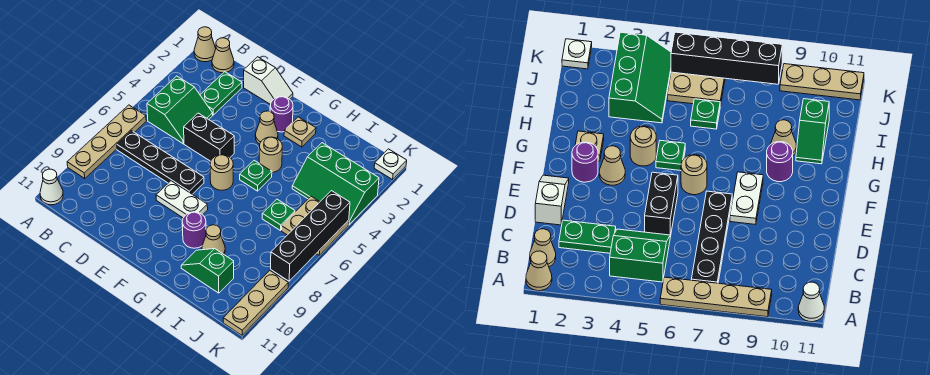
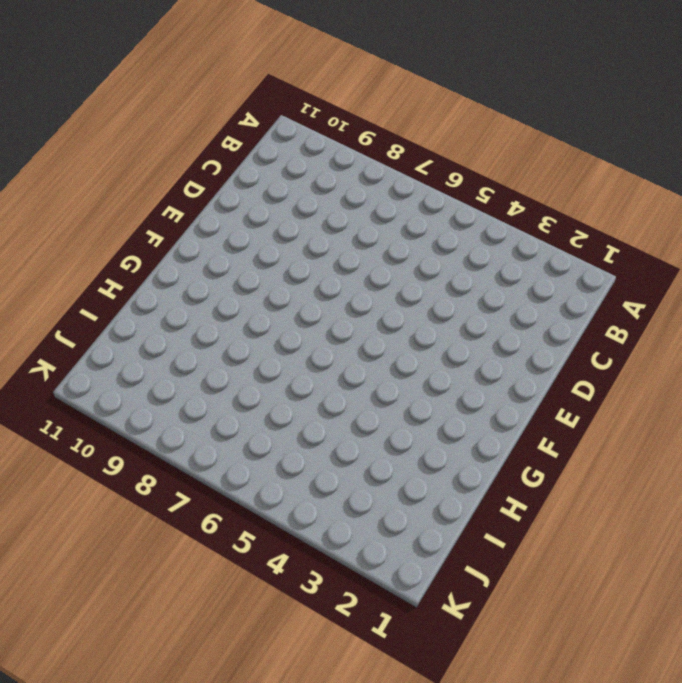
none -> tan cone A1 level 1
none -> tan plate A6:A9 level 1
none -> white cone A11 level 1

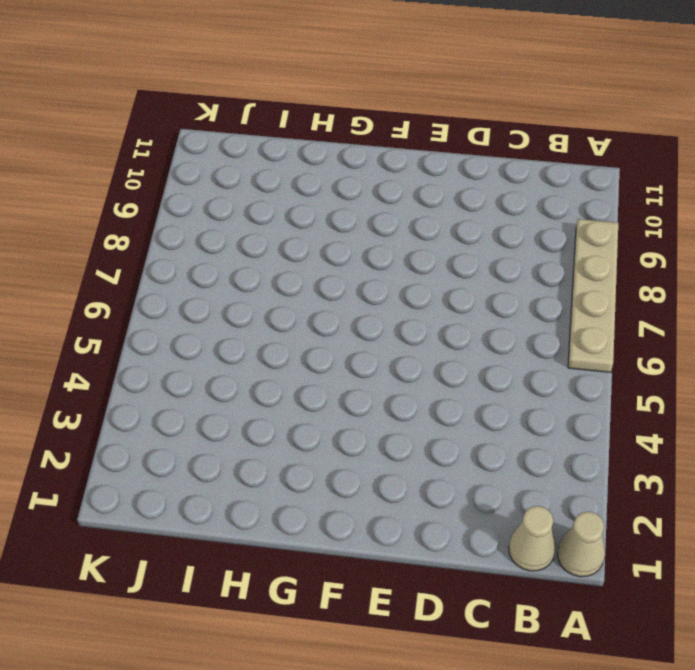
none -> white cone A11 level 1
none -> green slope B4:C5 level 1 top B
none -> black plate B7:E7 level 1

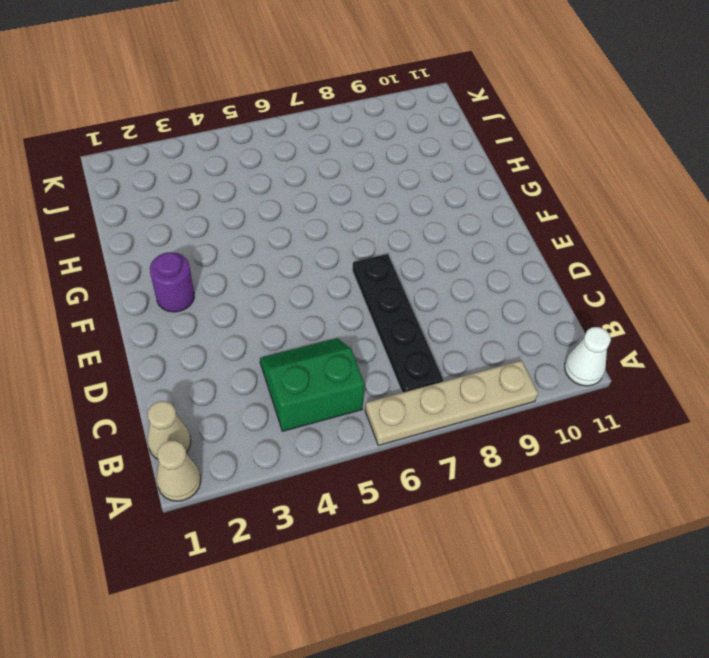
none -> green plate C2:C3 level 1
none -> white slope D1:E1 level 1 top D
none -> black brick D5:E5 level 1

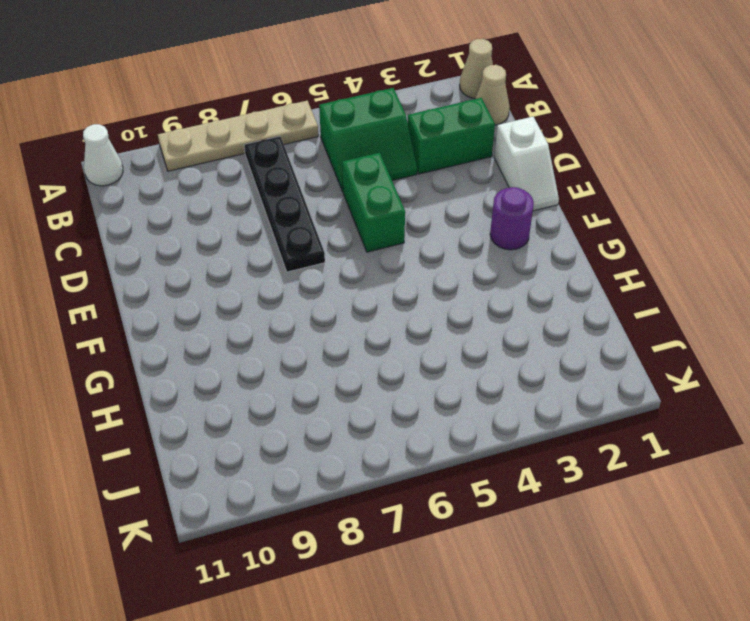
green brick C2:C3 level 1 -> green plate C2:C3 level 1
green brick D5:E5 level 1 -> black brick D5:E5 level 1
none -> white plate E8:F8 level 1
none -> tan cone F3 level 1
none -> tan round brick F6 level 1

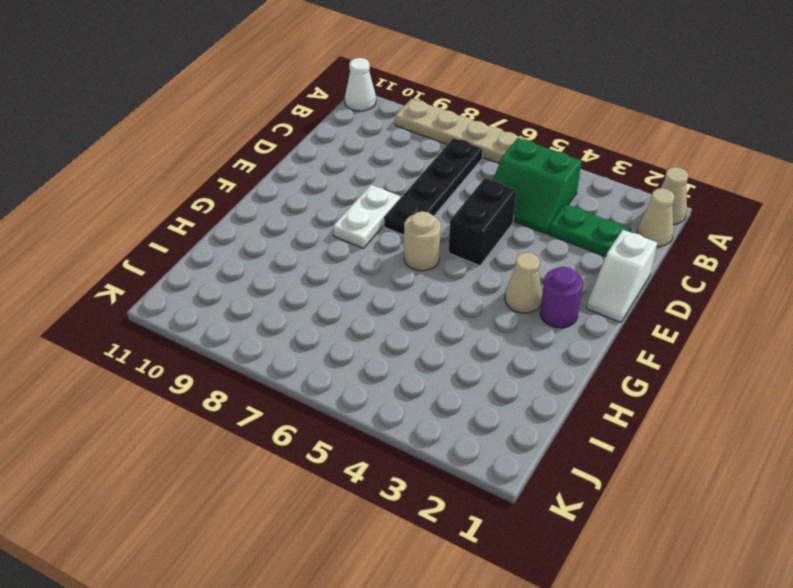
none -> tan plate G2 level 1
none -> tan round brick G4 level 1
none -> green plate G5 level 1

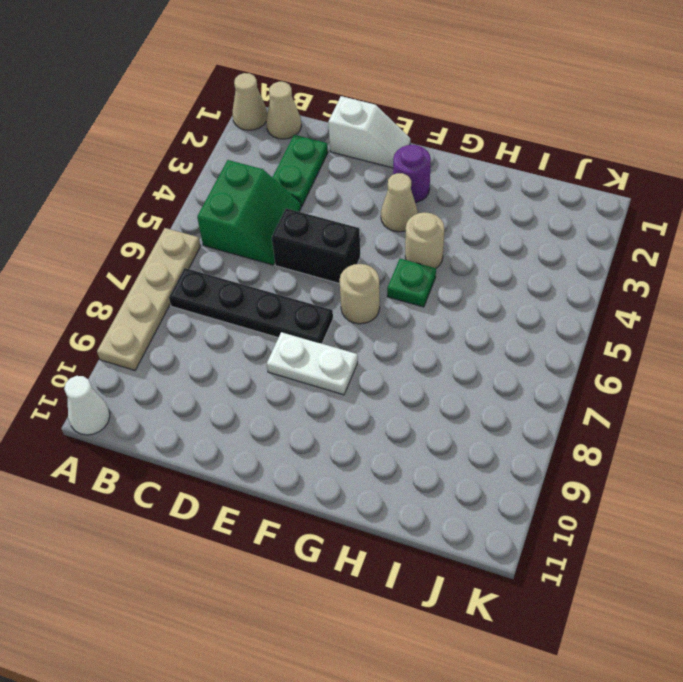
none -> tan plate G2 level 1
none -> purple round brick G9 level 1
none -> tan cone H9 level 1

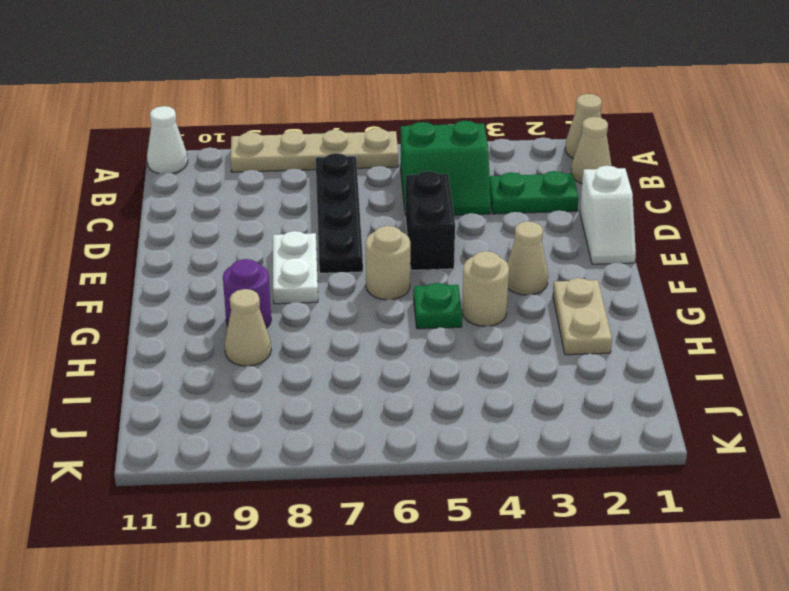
tan plate G2:H2 level 1 -> tan plate G2 level 1
none -> purple round brick F2 level 1
none -> green slope H10:I10 level 1 top I
none -> green slope I3:K4 level 1 top 3

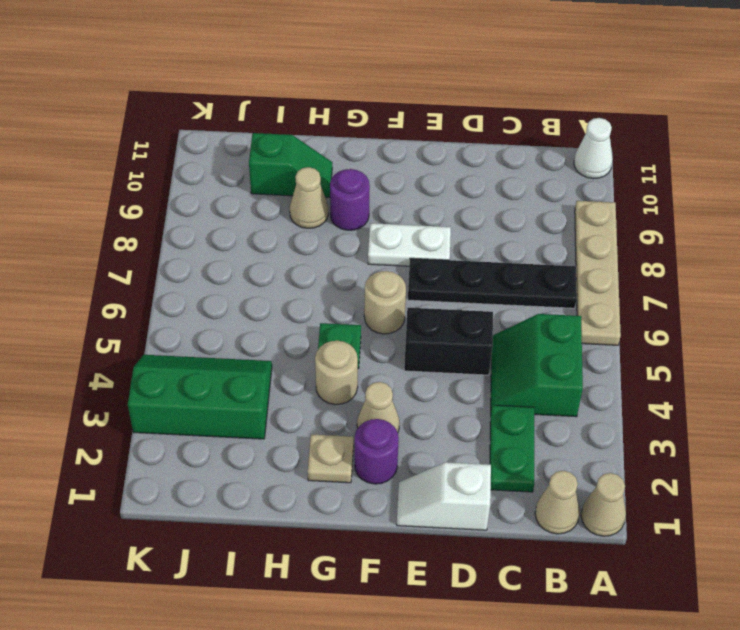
none -> green plate I6 level 1
none -> tan plate J5:K6 level 1
none -> white plate K1 level 1

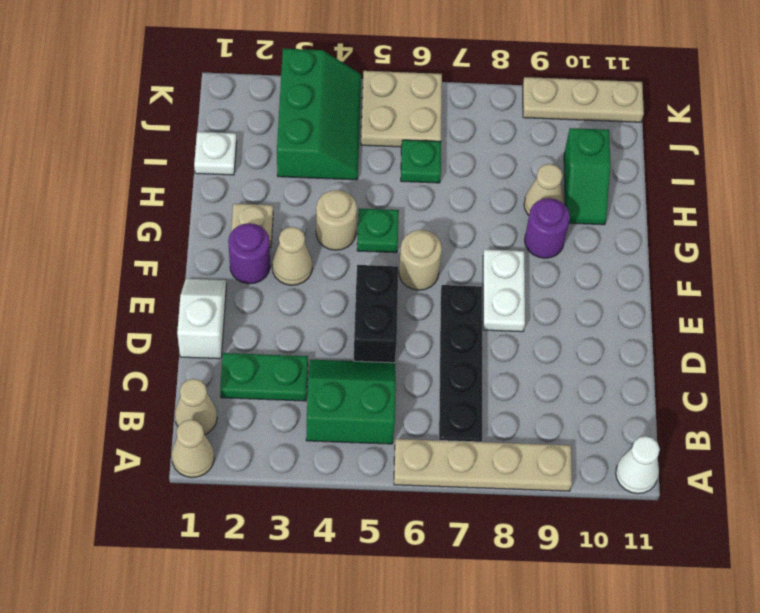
white plate I1 level 1 -> white plate K1 level 1
none -> black brick K5:K8 level 2

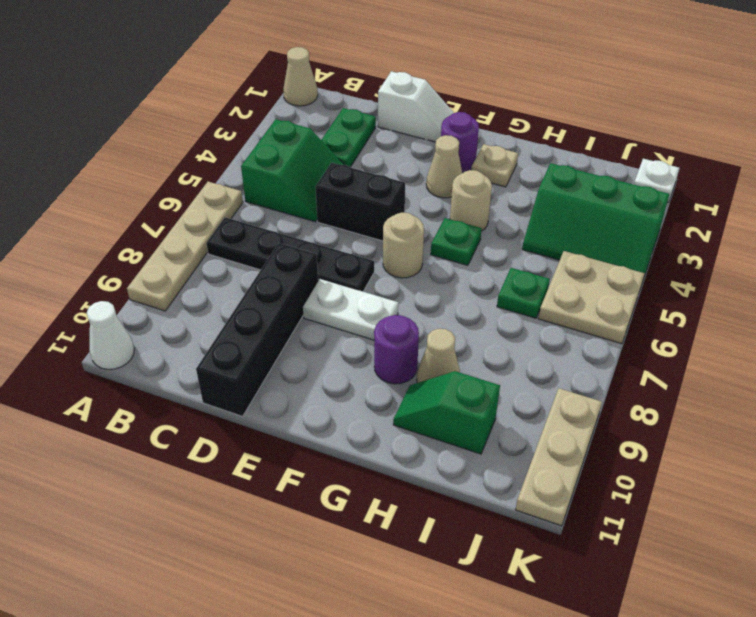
black brick D8:D11 level 1 -> black brick K5:K8 level 2
none -> tan cone B1 level 1

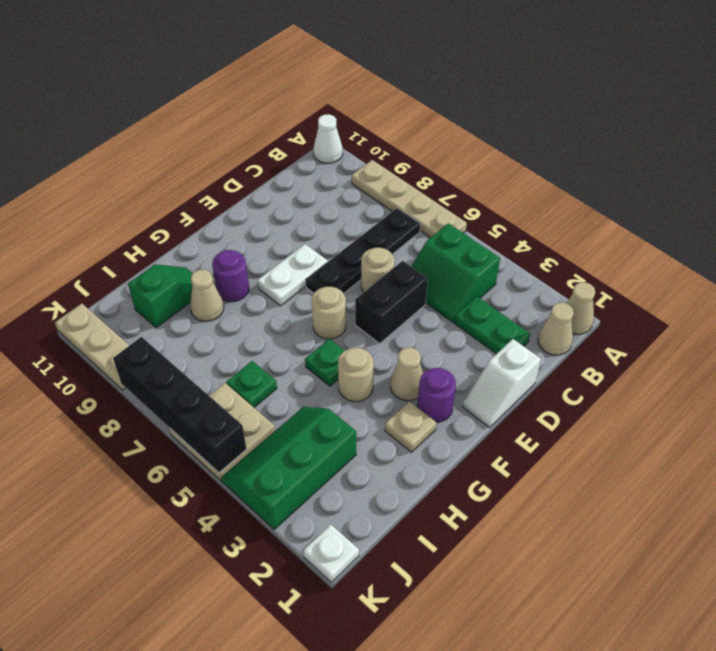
tan round brick D6 level 1 -> none

